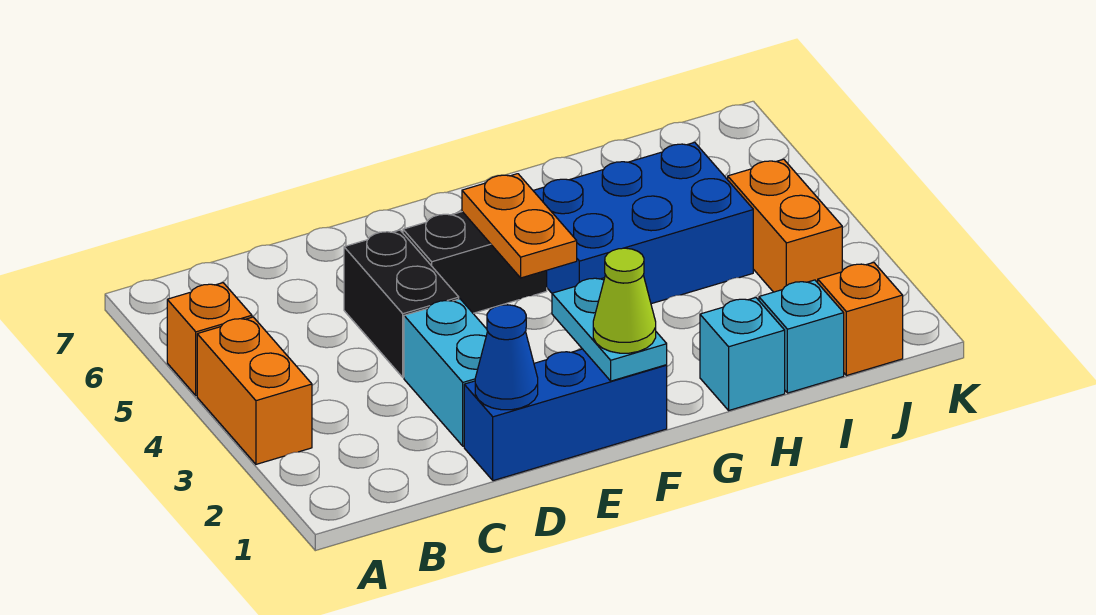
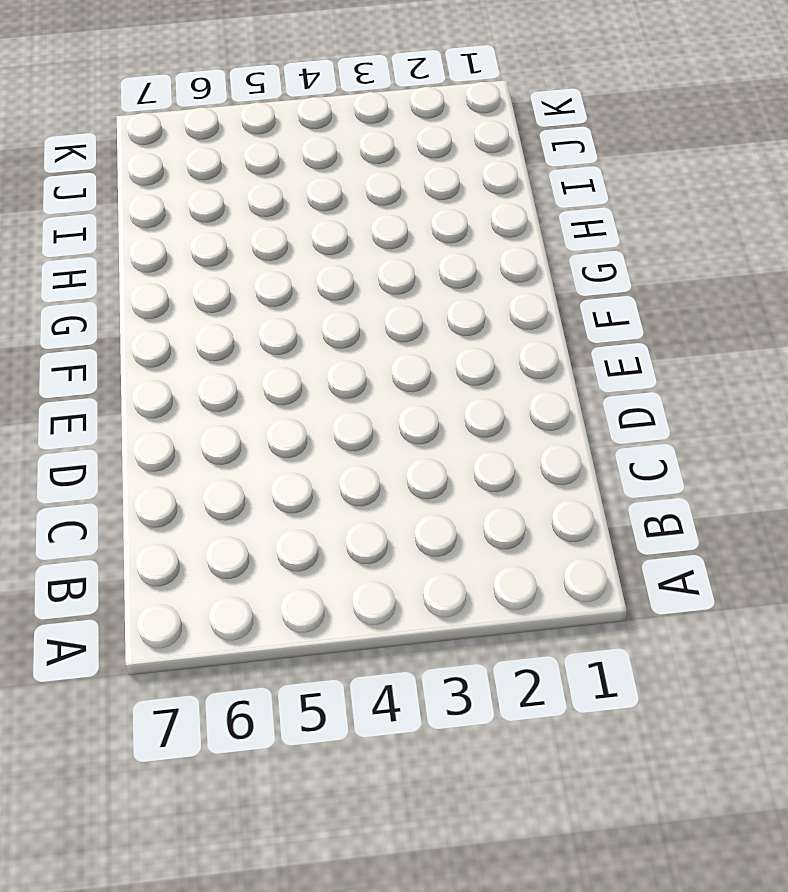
none -> orange brick A3:A4 level 1
none -> orange brick A5 level 1
none -> blue brick D1:F1 level 1

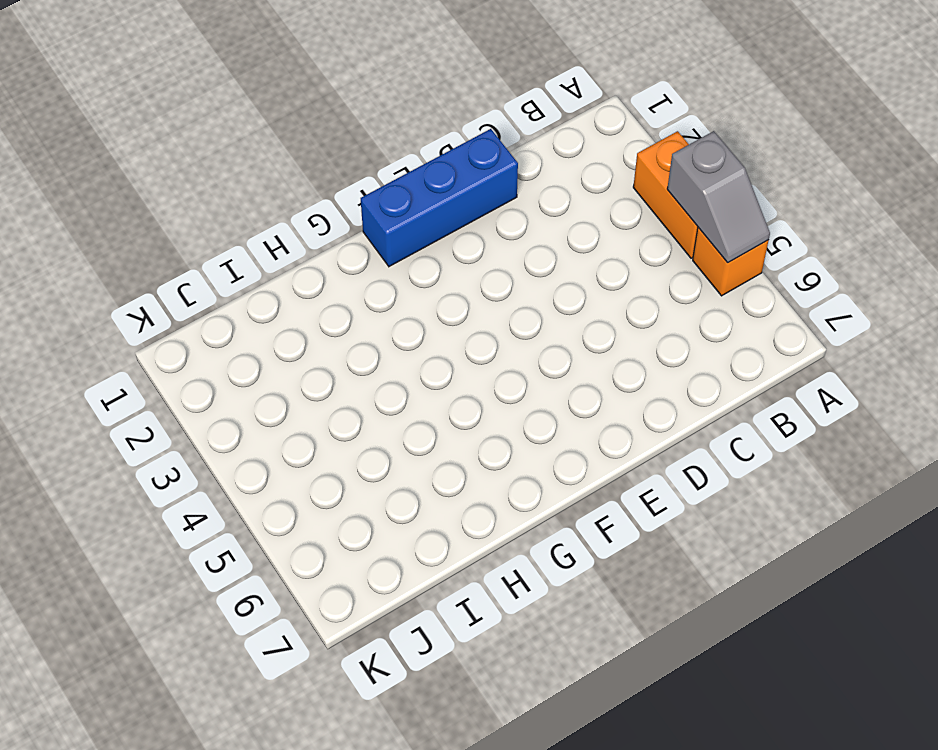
grey slope A4:A5 level 2 top 4 -> none
none -> cyan brick D2:D3 level 1
none -> black brick D4:D5 level 1
none -> black brick E5:F5 level 1

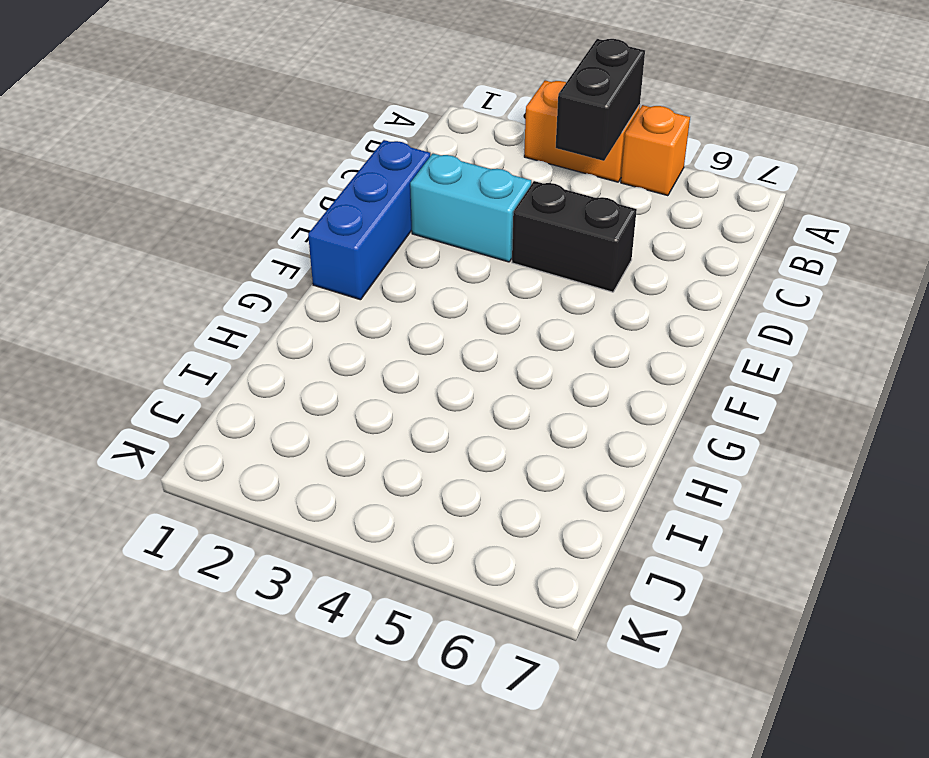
black brick A4:B4 level 2 -> black brick E5:F5 level 1
none -> blue brick G4:I5 level 1
none -> cyan brick H1 level 1
none -> cyan brick I1 level 1

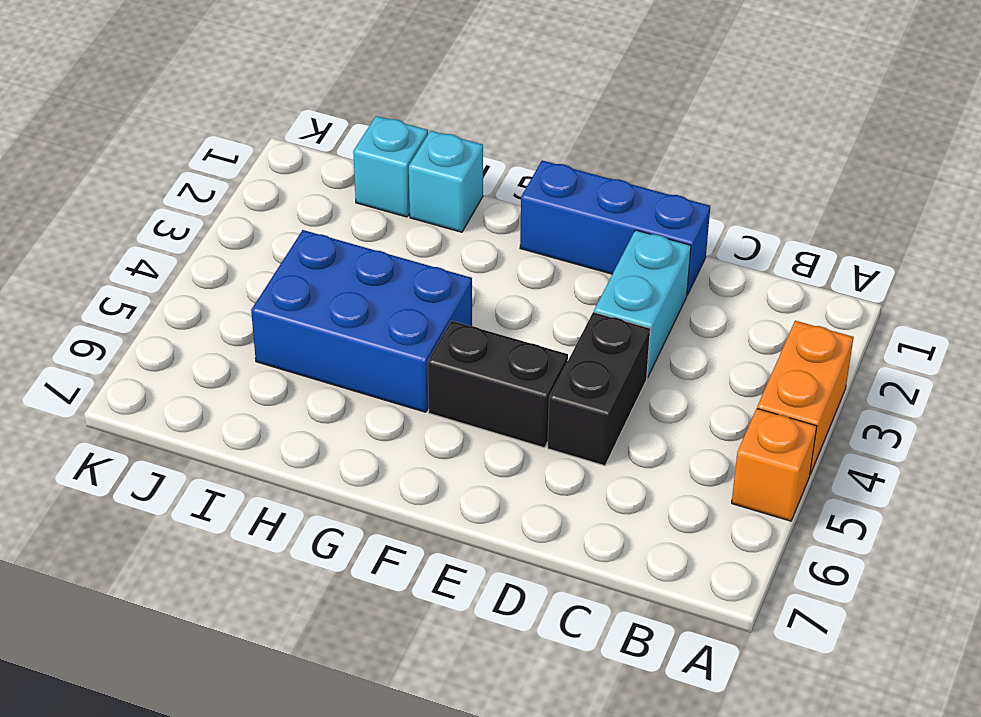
none -> orange brick J1 level 1
none -> orange brick J3:J4 level 1
none -> blue cone D1 level 2

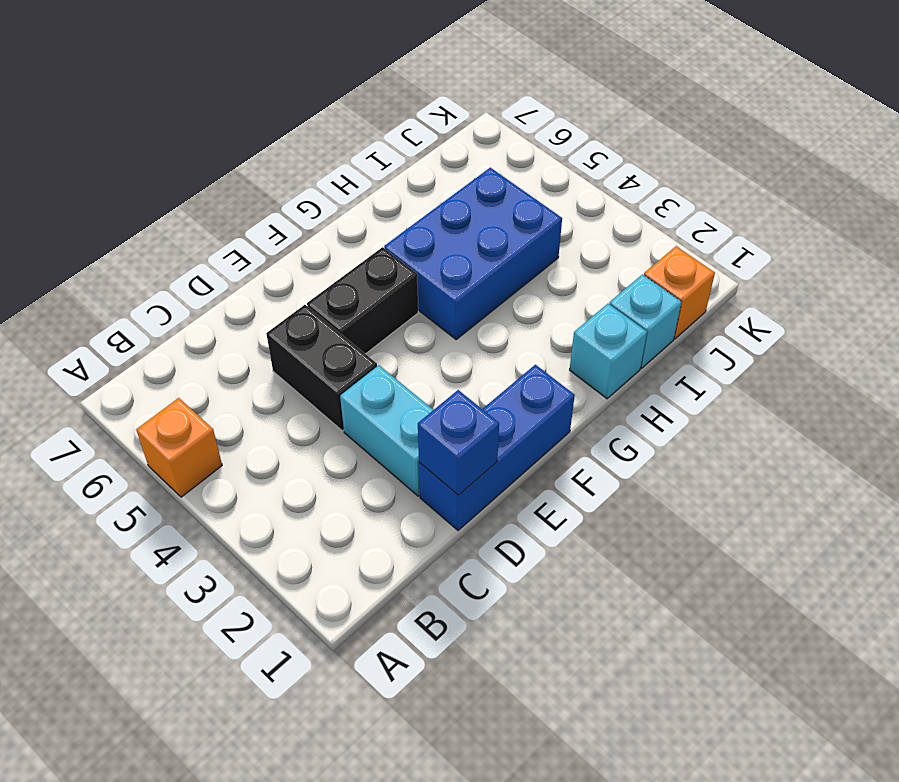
blue brick D1 level 2 -> blue cone D1 level 2
none -> orange brick A3:A4 level 1
none -> orange brick J3:J4 level 1
none -> cyan plate F1:F2 level 2

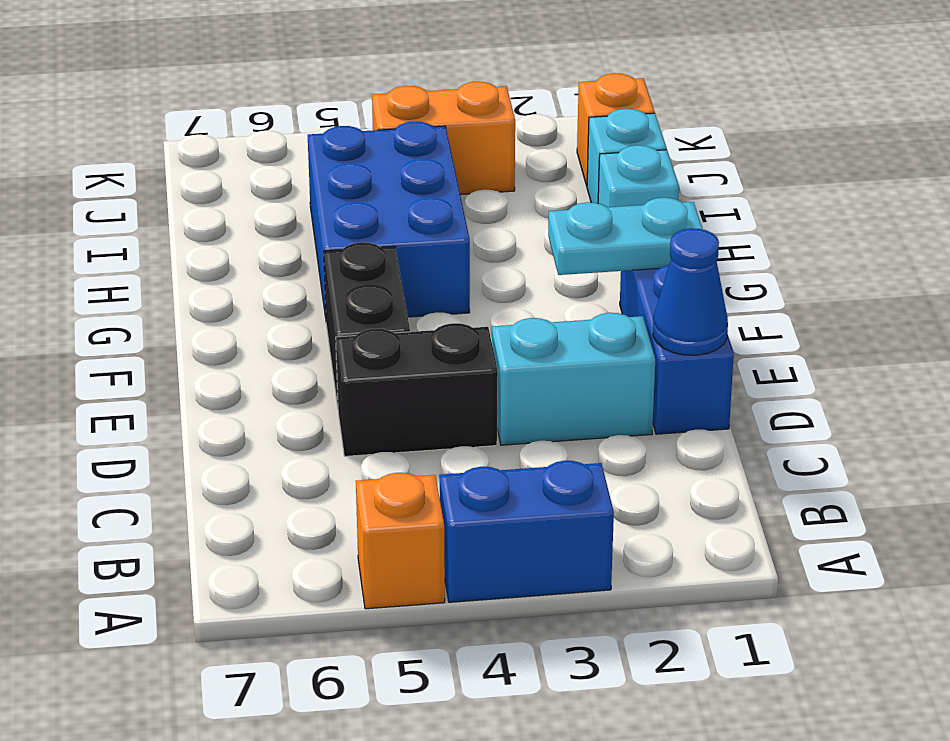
blue brick A3:A4 level 1 -> orange brick A3:A4 level 1
none -> orange plate F4:F5 level 2
none -> lime cone F1 level 3

